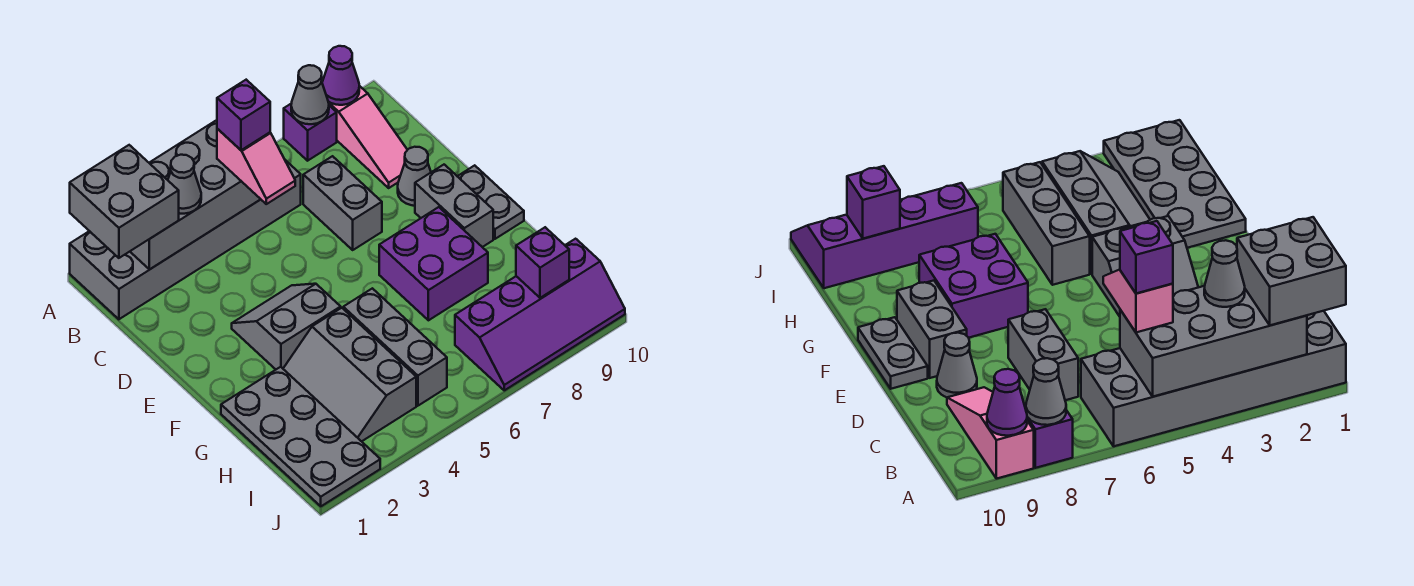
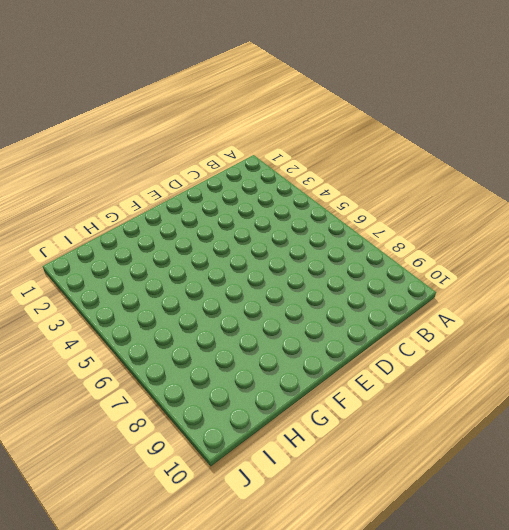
none -> grey brick A1:B6 level 1
none -> purple brick A8 level 1
none -> pink slope A9:C9 level 1 top A

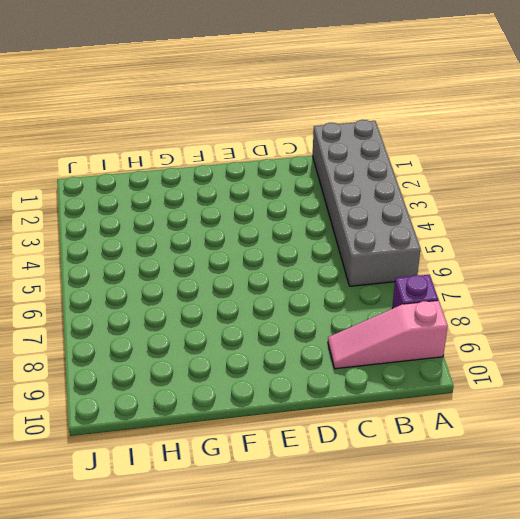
none -> grey brick C7:D7 level 1
none -> grey cone D9 level 1
none -> grey slope E3:F4 level 1 top F

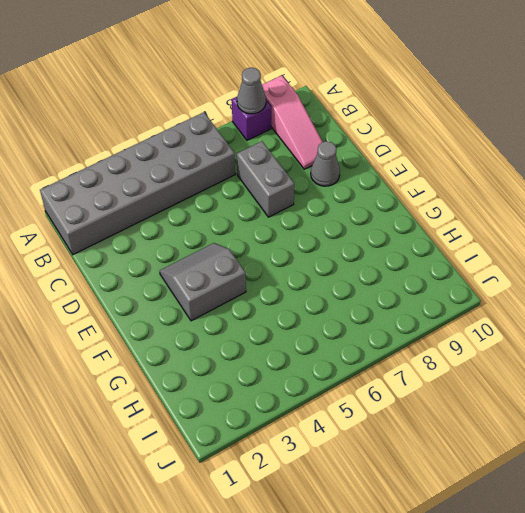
none -> grey brick E9:F9 level 1
none -> grey plate E10:F10 level 1
none -> purple brick F7:G8 level 1

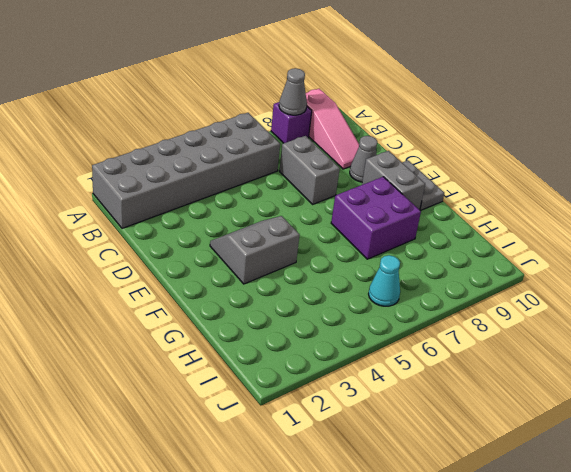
cyan cone I6 level 1 -> none
none -> grey plate G1:J2 level 1
none -> grey slope G3:I4 level 1 top 4
none -> grey brick G5:I5 level 1

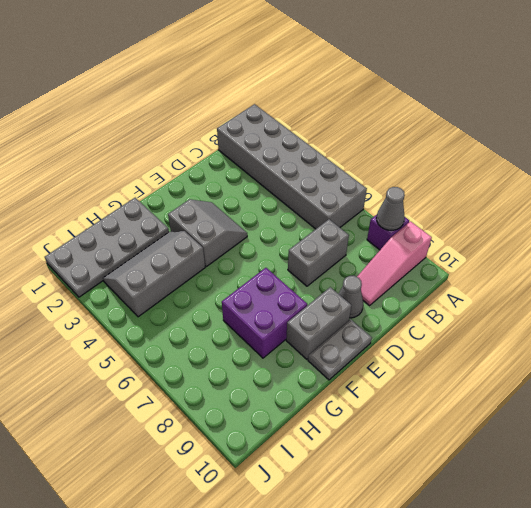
none -> grey brick G5:I5 level 1
none -> purple slope I7:J10 level 1 top I
none -> grey brick A2:B5 level 2

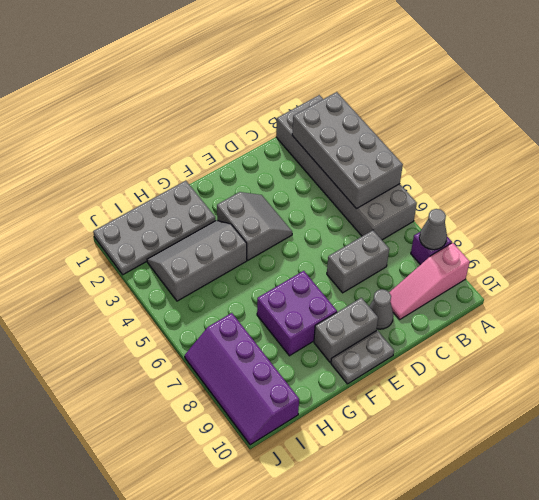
none -> grey brick G5:I5 level 1
none -> purple cone A9 level 2
none -> purple brick I9 level 2

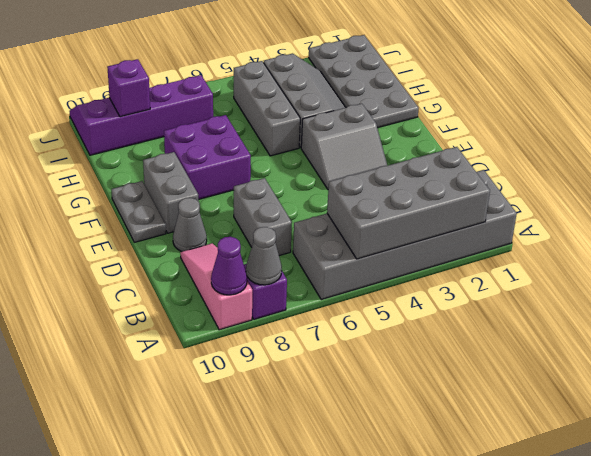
none -> grey brick A1:B2 level 3
none -> grey cone B3 level 3
none -> pink slope B5:C5 level 3 top B

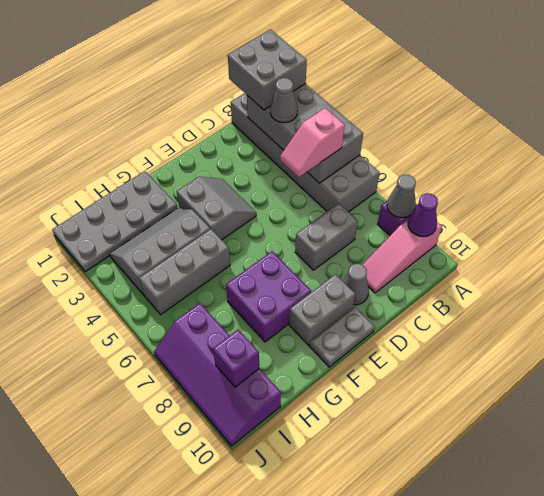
none -> purple brick B5 level 4

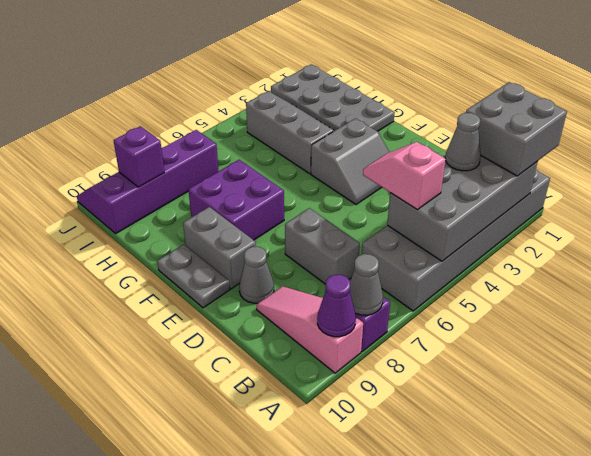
none -> grey brick G5:I5 level 1
none -> purple brick B5 level 4

